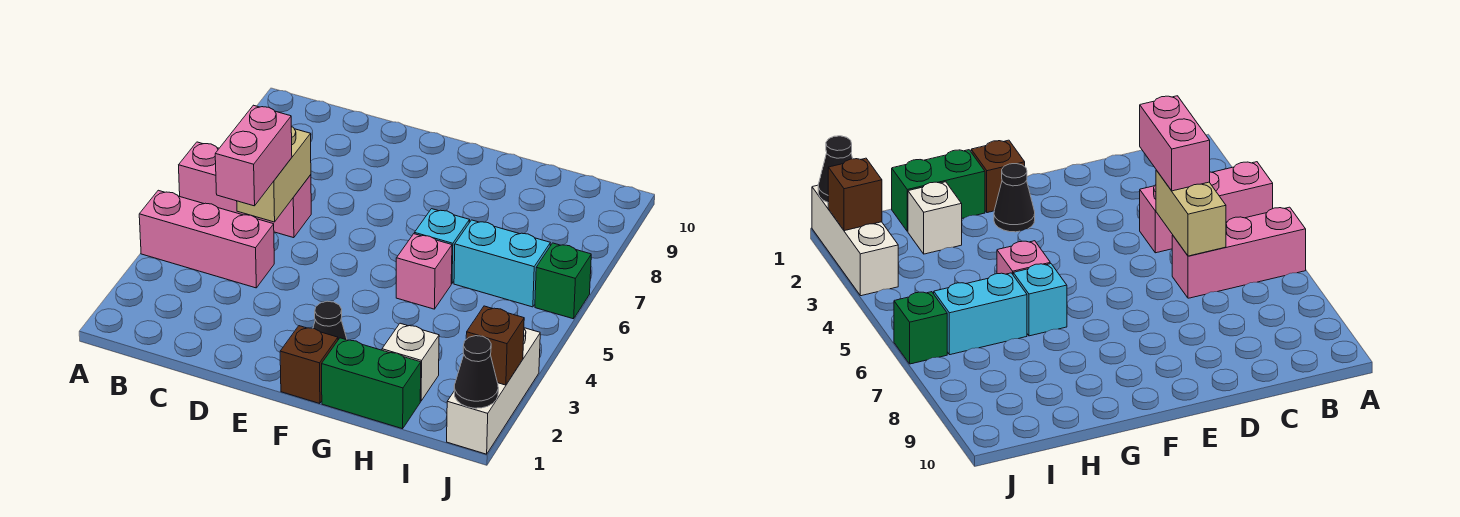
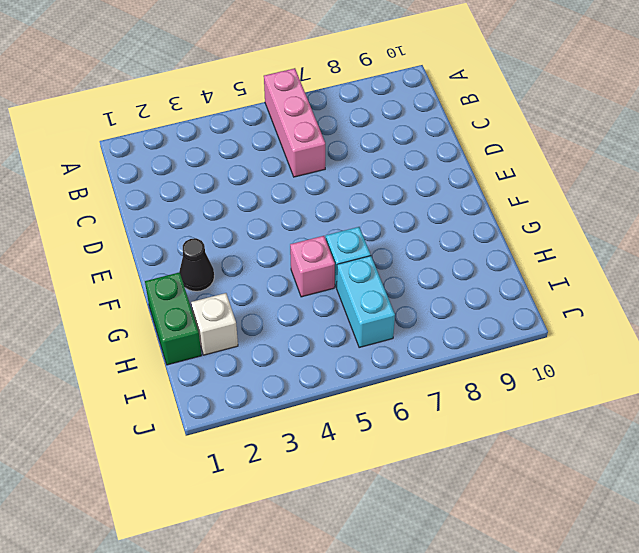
none -> pink brick A4:C4 level 1
none -> brown brick F1 level 1
none -> white brick J1:J3 level 1

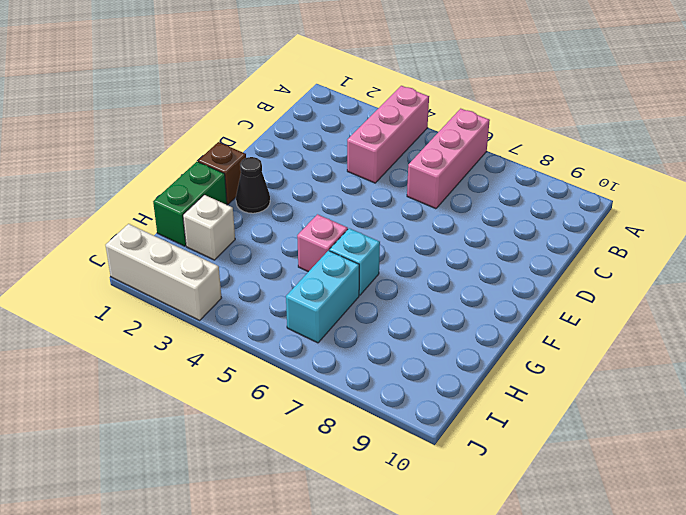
none -> green brick J6 level 1
none -> tan brick C5:C6 level 2
none -> black cone J1 level 2

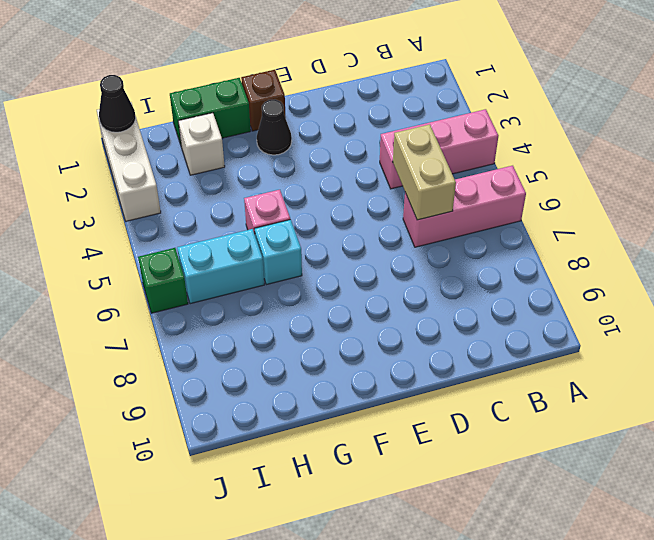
none -> brown brick J2 level 2
none -> pink brick C4:C5 level 3

